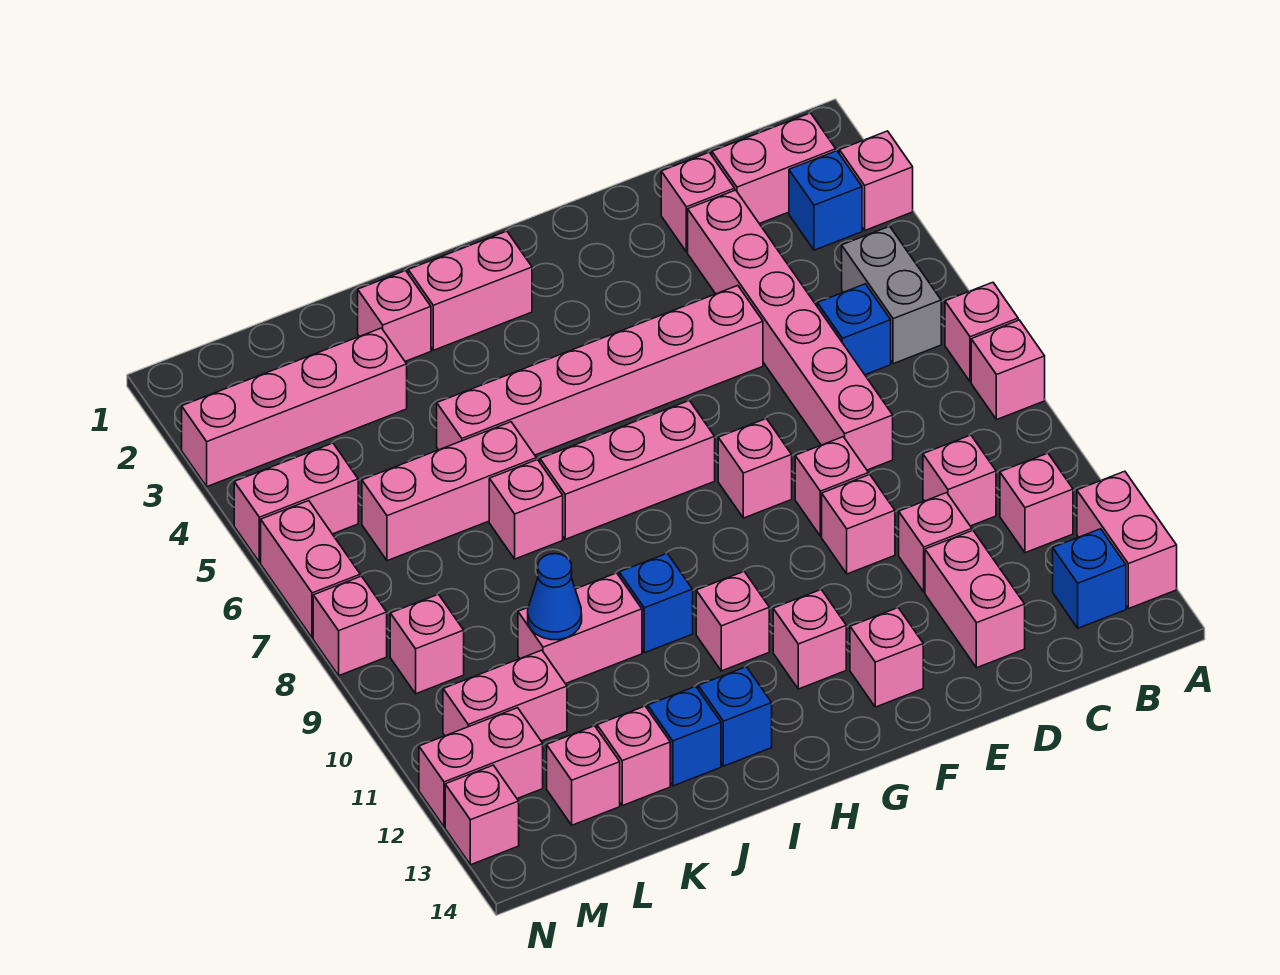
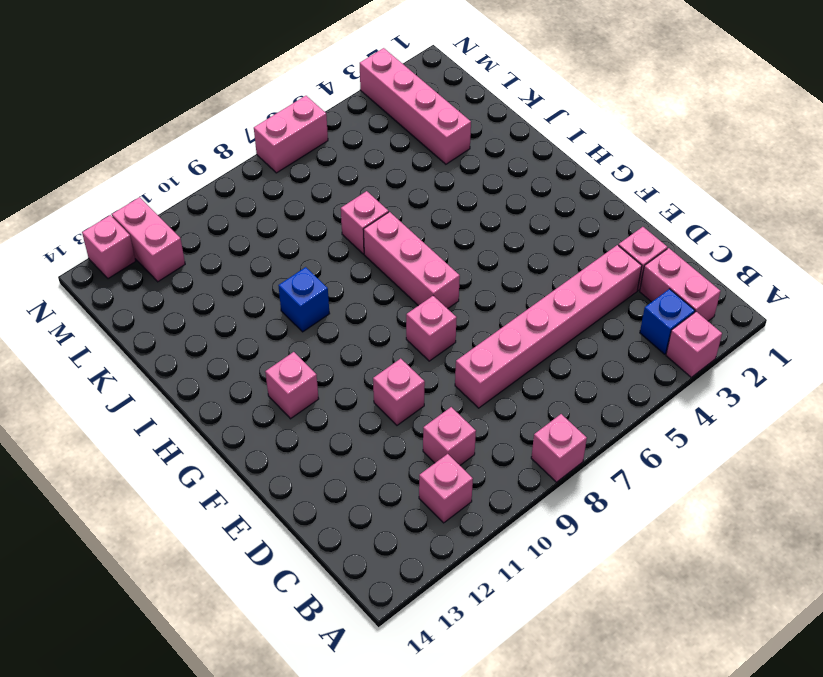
none -> pink brick A7 level 1
none -> pink brick A12:A13 level 1
none -> grey brick B5:B6 level 1
none -> blue brick B13 level 1

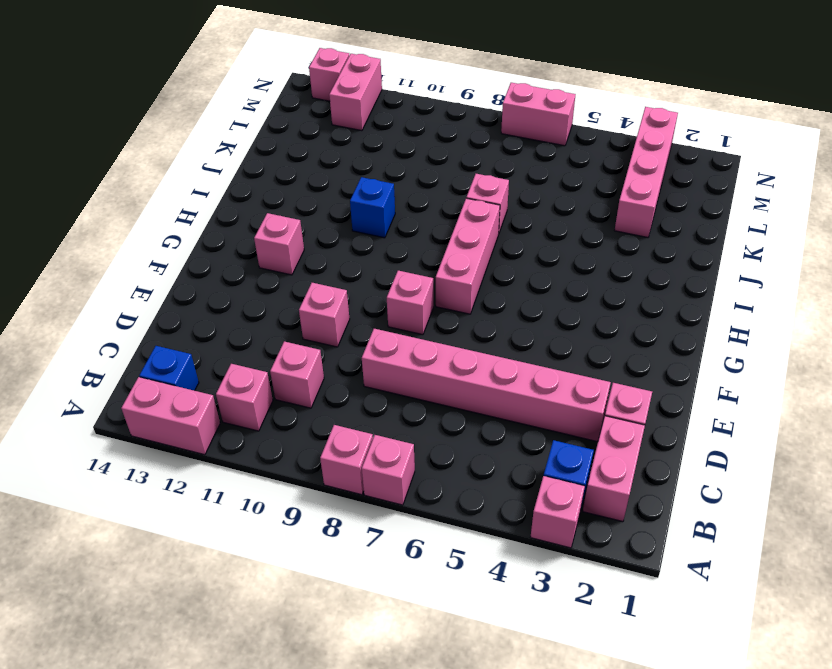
none -> grey brick B5:B6 level 1
none -> blue brick C6 level 1
none -> pink brick D11 level 1
none -> pink brick D12:D13 level 1

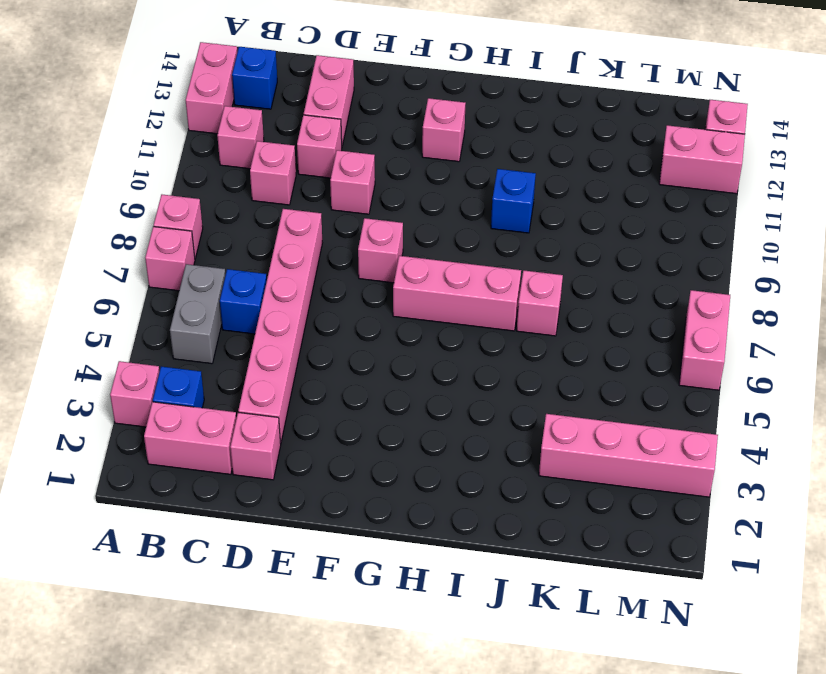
none -> pink brick E5:J5 level 1
none -> pink brick E9 level 1
none -> pink brick F13 level 1
none -> pink brick H2:I2 level 1

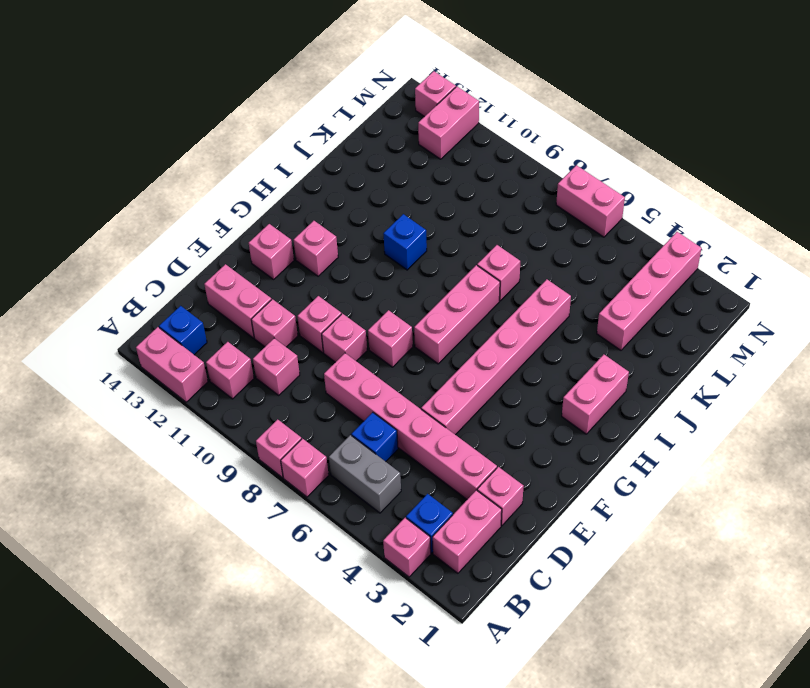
none -> pink brick H11 level 1
none -> blue brick I13 level 1
none -> pink brick J2 level 1
none -> pink brick J6:L6 level 1

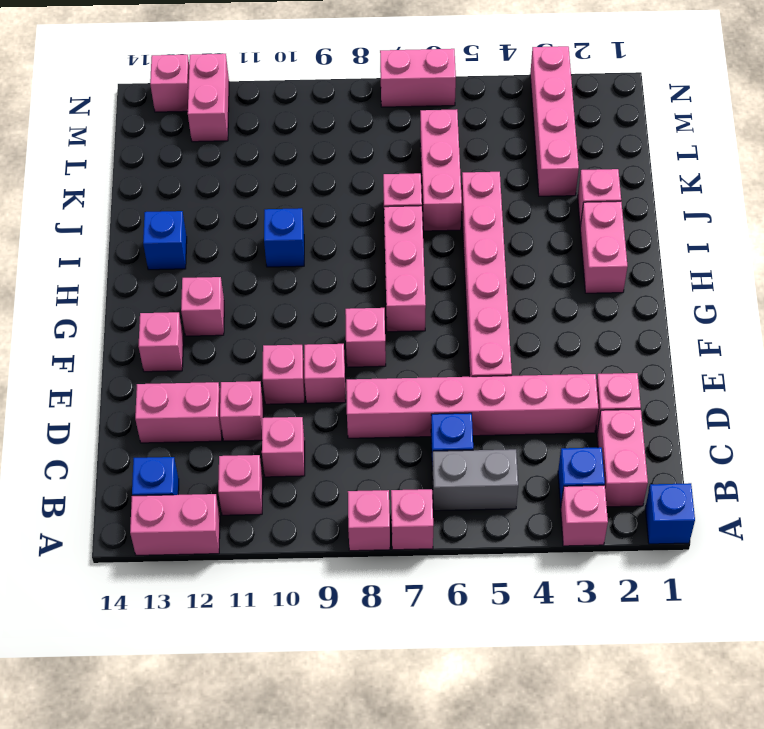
blue brick A1 level 1 -> blue brick J13 level 1
none -> pink brick H11 level 1
none -> pink brick J10:K10 level 1
none -> pink brick K13 level 1
none -> pink brick L11:M11 level 1

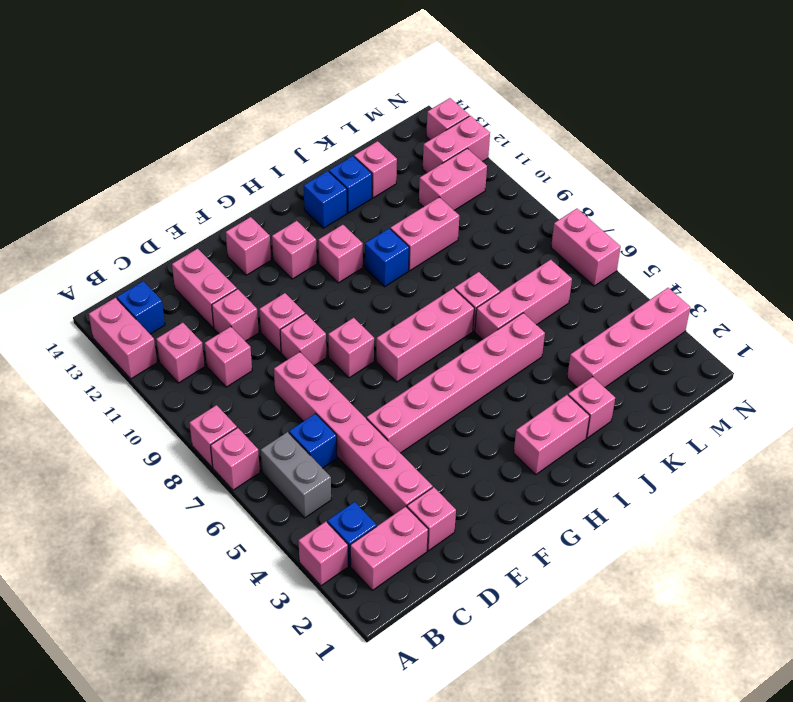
none -> pink brick L13 level 1
none -> pink brick M5:N5 level 1
none -> pink brick M9 level 1
none -> pink brick N8 level 1

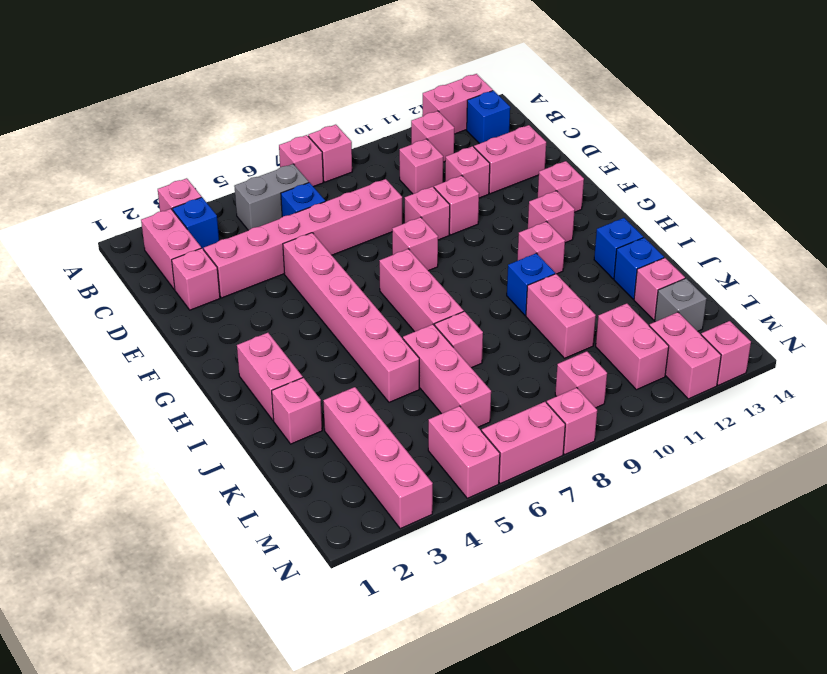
grey brick L13 level 1 -> pink brick L13 level 1
none -> blue cone K10 level 2

